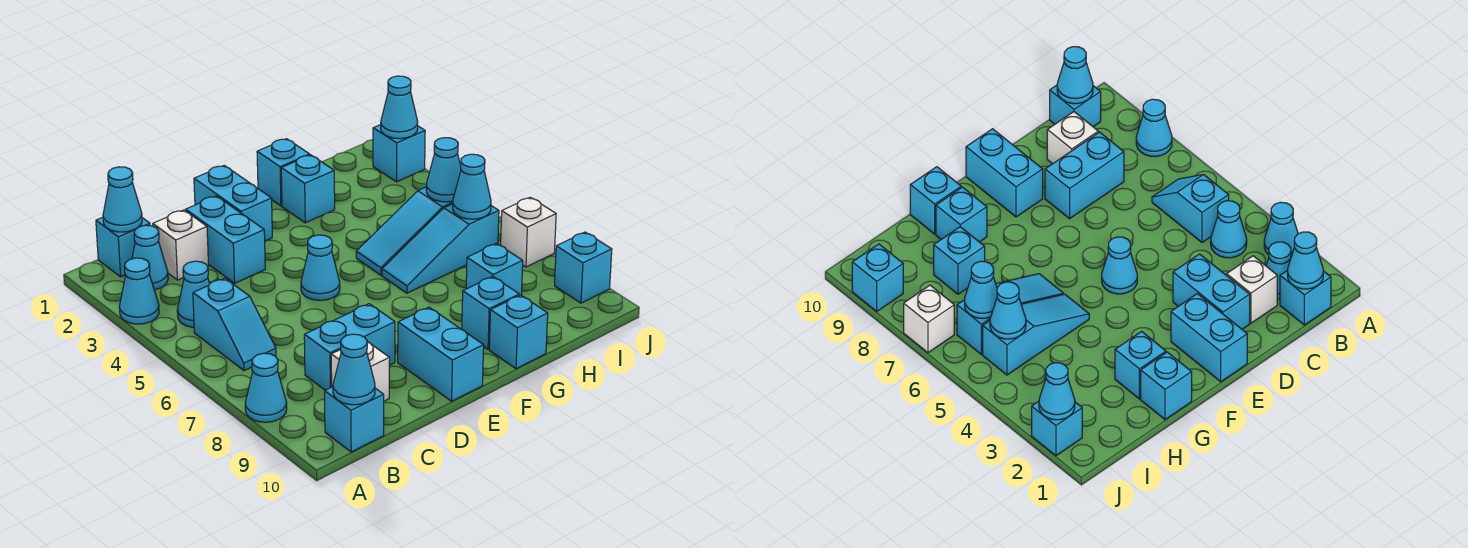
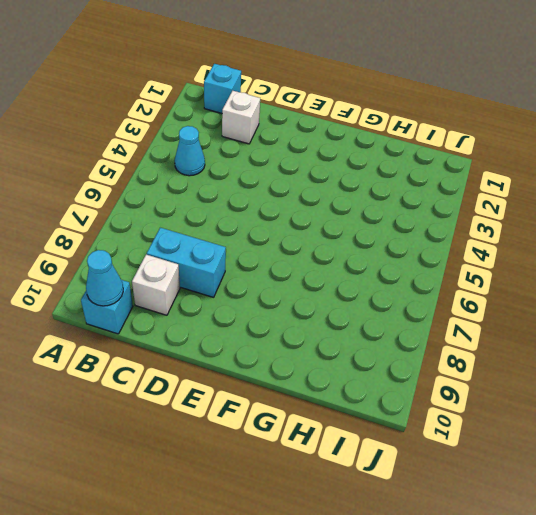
none -> cyan cone A3 level 1
none -> cyan cone A8 level 1
none -> cyan cone B2 level 1

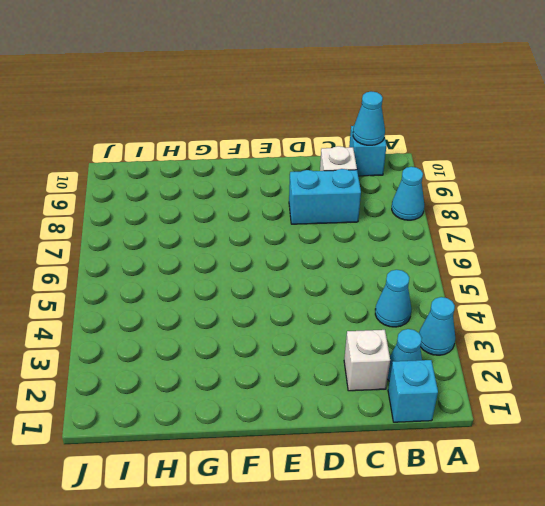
none -> cyan slope B5:B6 level 1 top 5
none -> cyan brick D2:D3 level 1
none -> cyan brick E1:E2 level 1

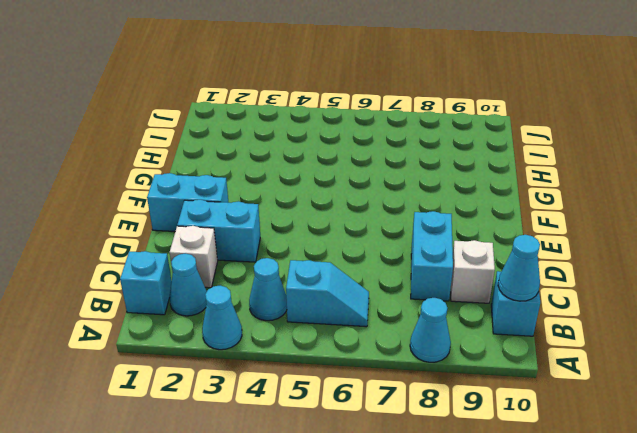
none -> cyan cone E5 level 1
none -> cyan brick E9:E10 level 1
none -> cyan brick G1 level 1

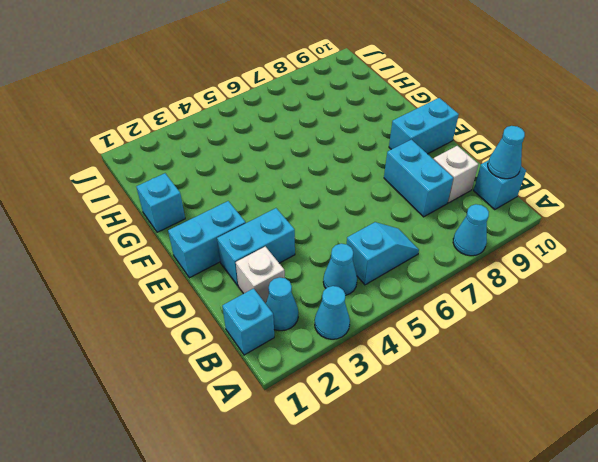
none -> cyan cone E5 level 1
none -> cyan brick G2 level 1
none -> cyan slope G5:I5 level 1 top I

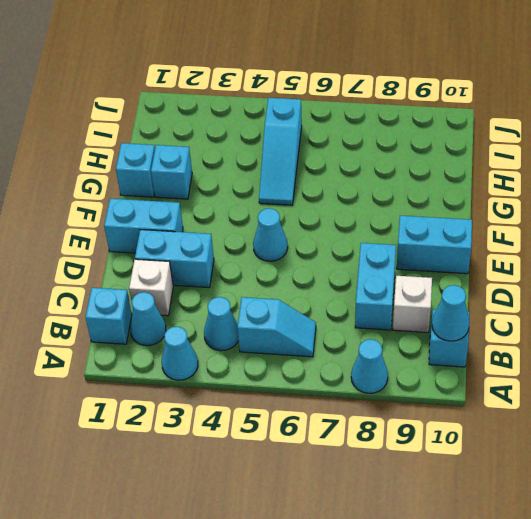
none -> cyan slope G6:I6 level 1 top I
none -> cyan brick G9 level 1
none -> cyan brick G10 level 1

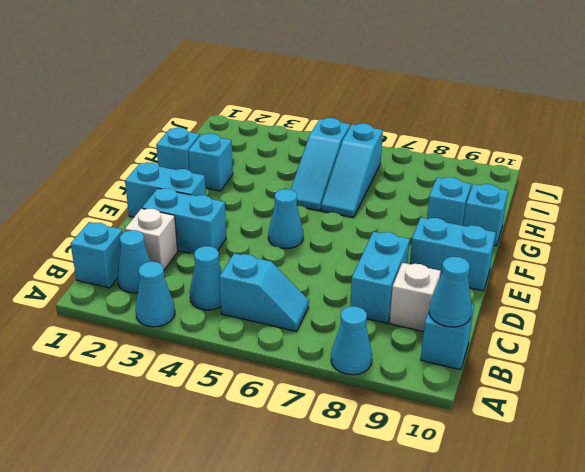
none -> cyan brick H8 level 1
none -> cyan brick J2 level 1
none -> white brick J7 level 1

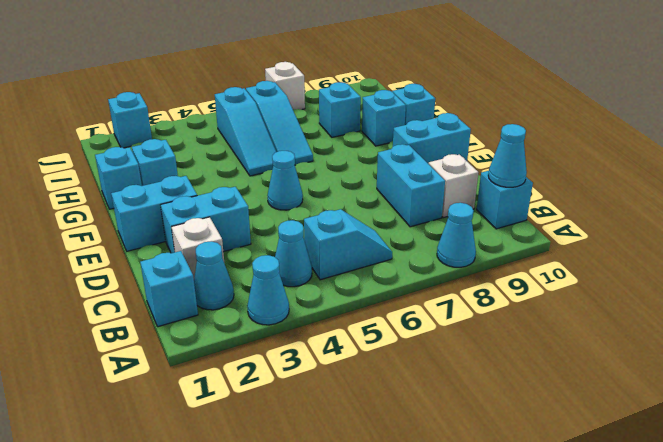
none -> cyan brick J9 level 1
none -> cyan cone B1 level 2
none -> cyan cone I5 level 2

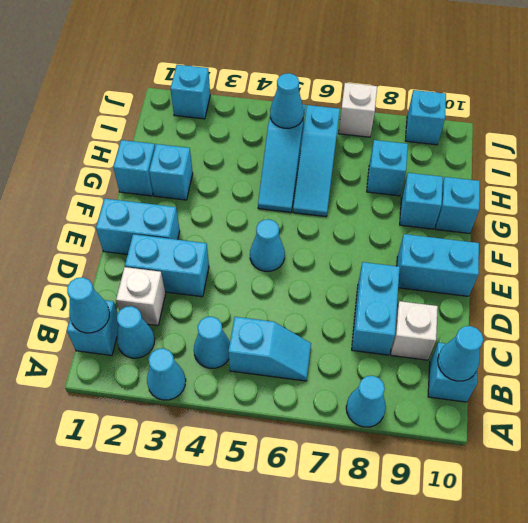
none -> cyan cone I6 level 2
none -> cyan cone J2 level 2

